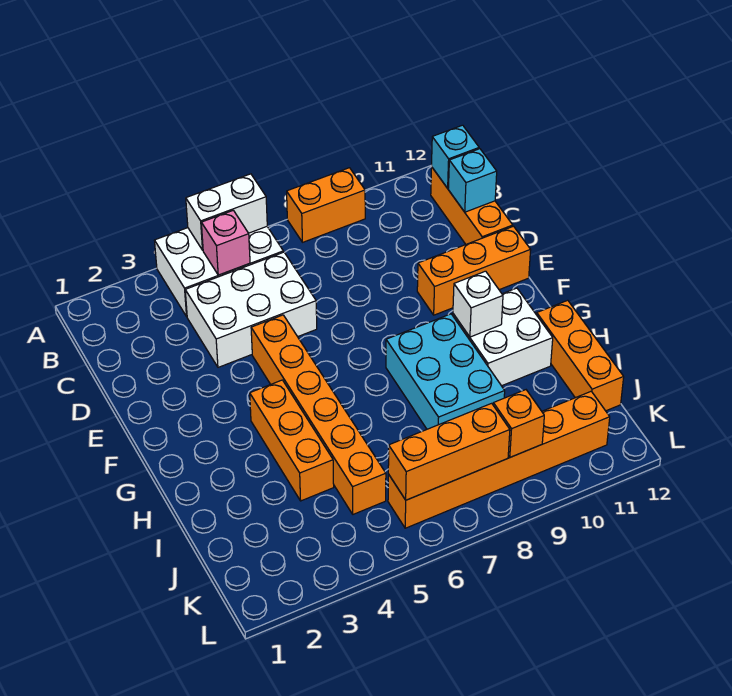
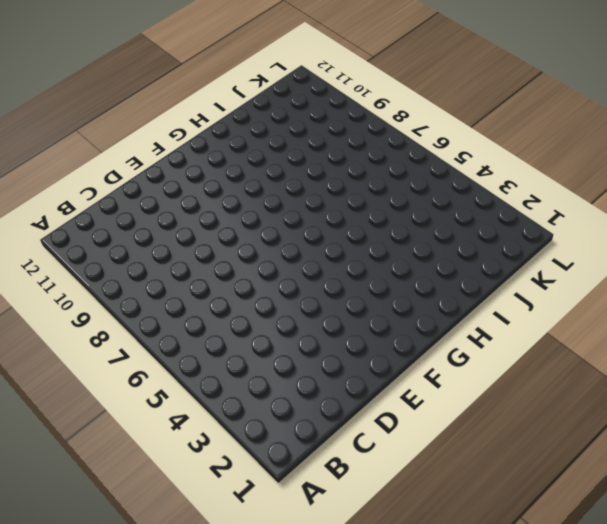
none -> white brick A4:B6 level 1
none -> orange brick A8:A9 level 1
none -> orange brick B12:D12 level 1

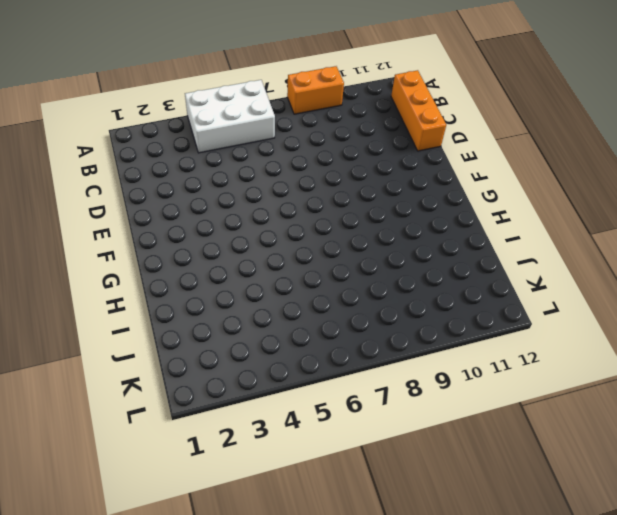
none -> white brick C4:D6 level 1
none -> orange brick E5:J5 level 1
none -> orange brick E10:E12 level 1

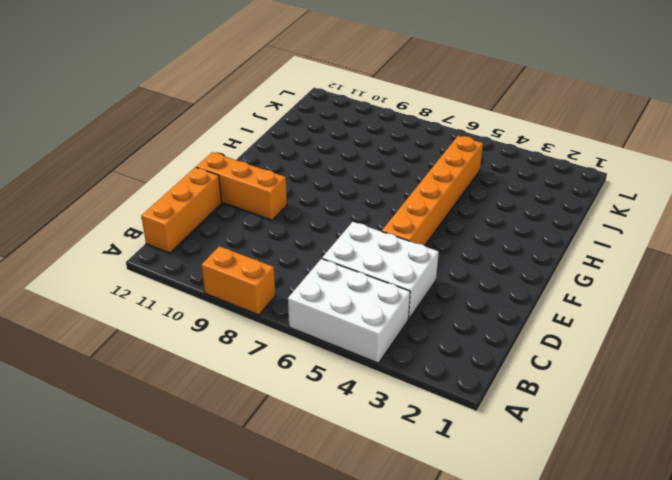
none -> orange brick G4:I4 level 1
none -> cyan brick G8:I9 level 1
none -> white brick G10:H11 level 1

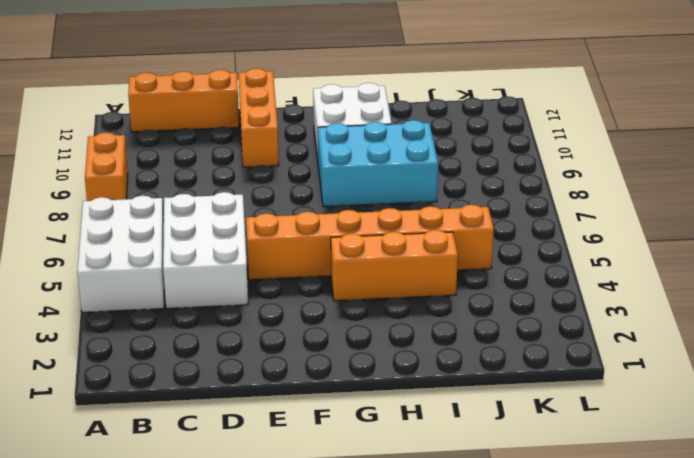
none -> orange brick H12:J12 level 1
none -> orange brick K6:K11 level 1
none -> white brick A5:A6 level 2

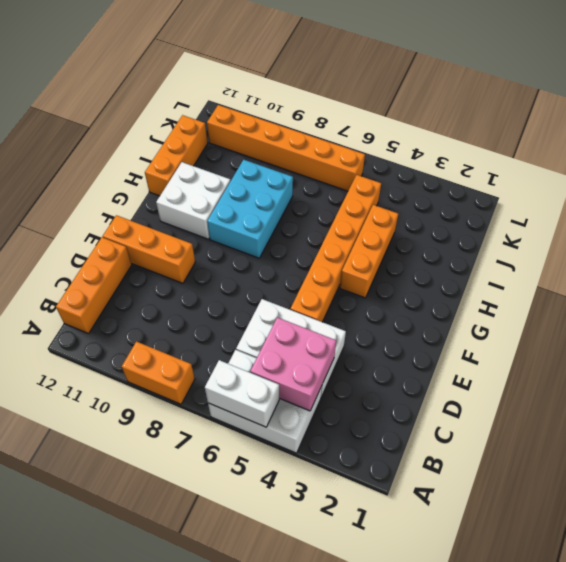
pink brick B4:C5 level 2 -> pink brick B5 level 2
none -> cyan brick B12 level 2
none -> cyan brick C12 level 2
none -> white brick G10 level 2

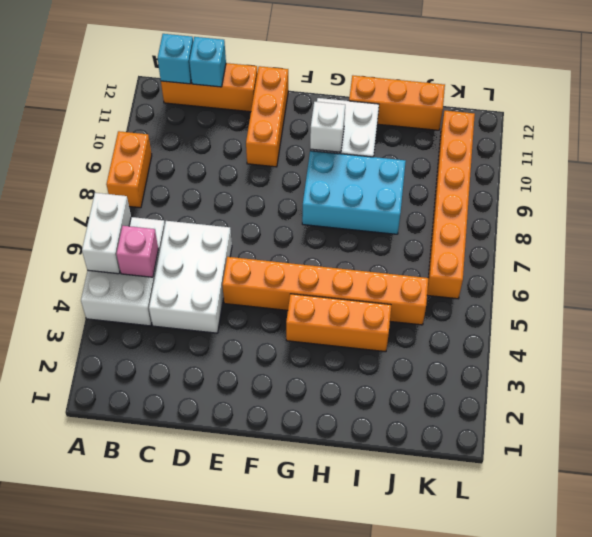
none -> orange brick K6:K8 level 2
none -> orange brick K9 level 2

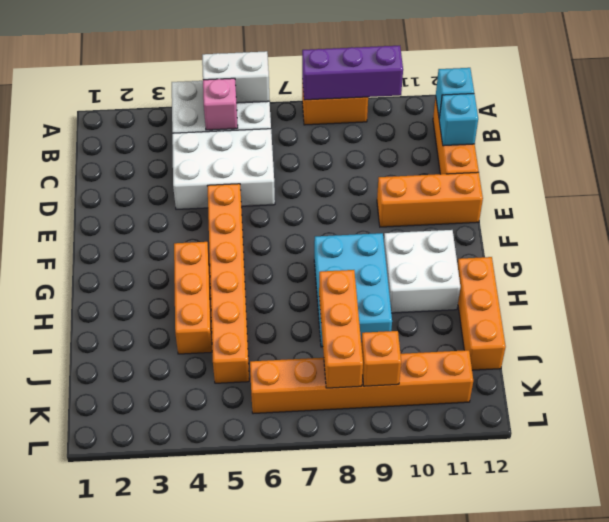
purple brick A8:A10 level 2 -> none
orange brick I8:K8 level 2 -> orange brick K6:K8 level 2
none -> white brick G10 level 2

